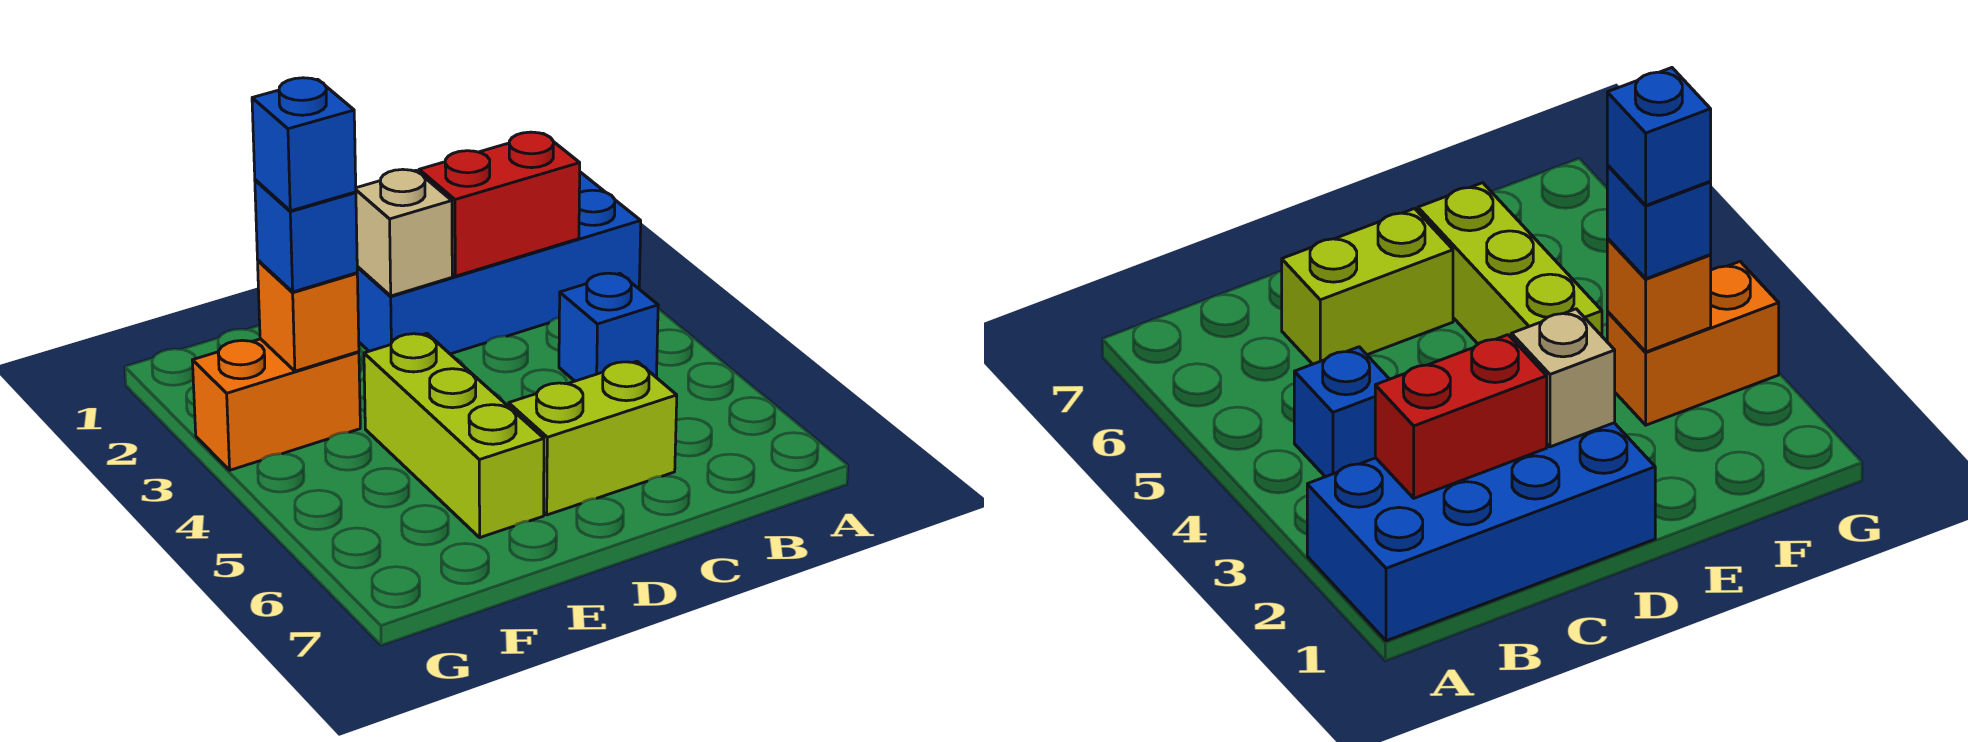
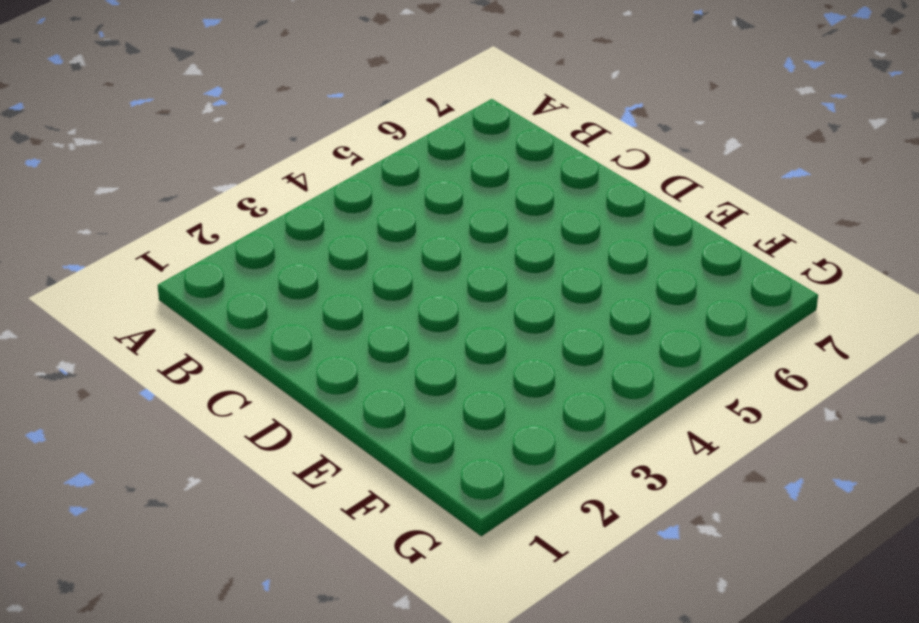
none -> blue brick A1:D2 level 1
none -> blue brick B4 level 1

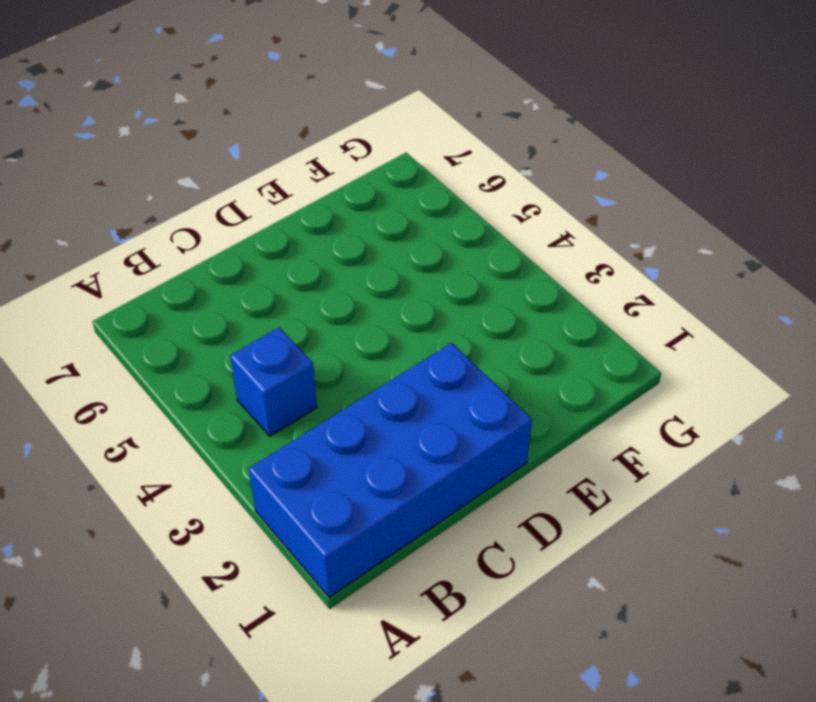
none -> lime brick C6:D6 level 1
none -> lime brick E4:E6 level 1

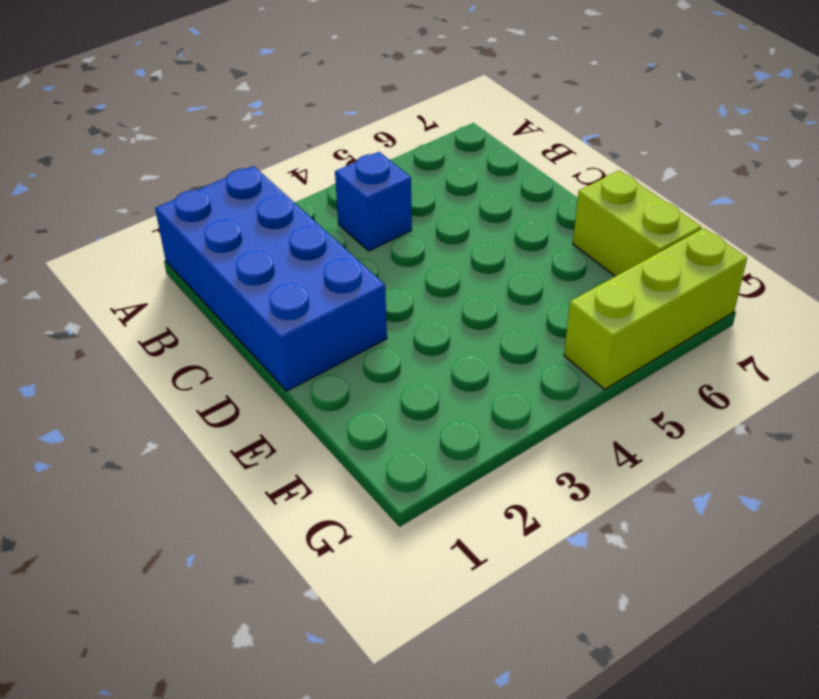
lime brick E7:F7 level 1 -> lime brick C6:D6 level 1
lime brick G5:G7 level 1 -> lime brick E4:E6 level 1
none -> orange brick F3:G3 level 1
none -> red brick B2:C2 level 2

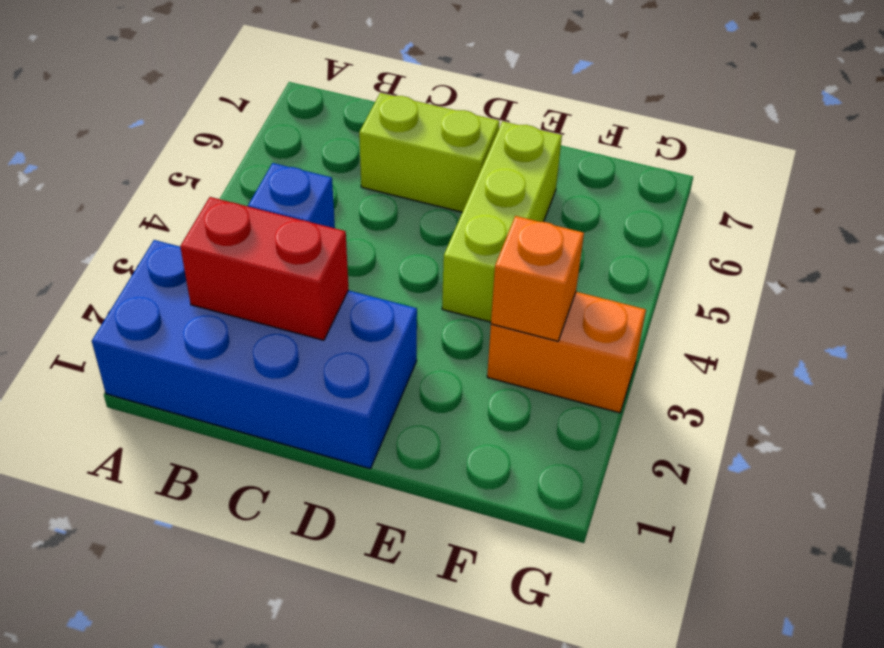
none -> tan brick D2 level 2
none -> blue brick F3 level 3

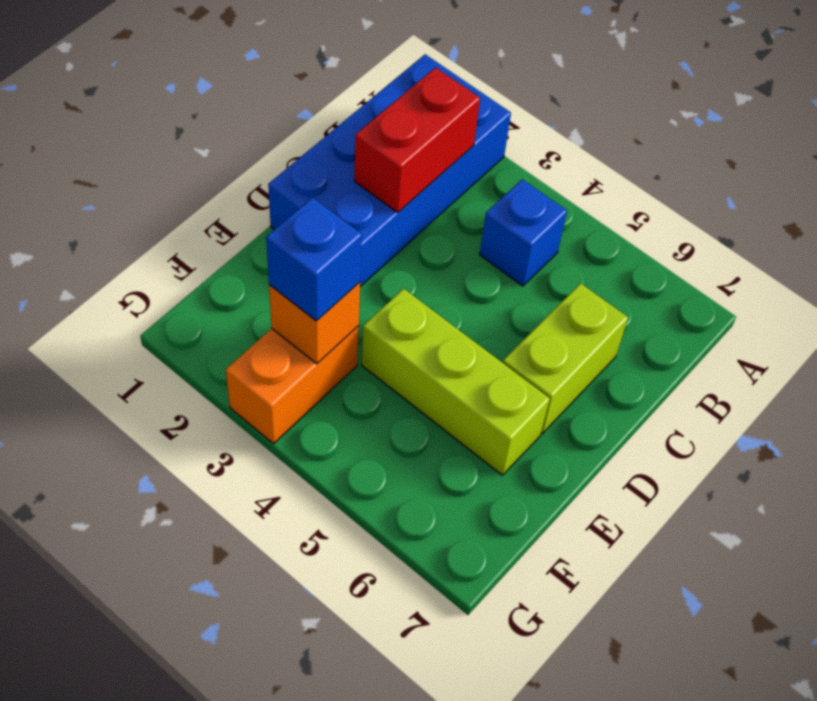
none -> tan brick D2 level 2
none -> blue brick F3 level 4

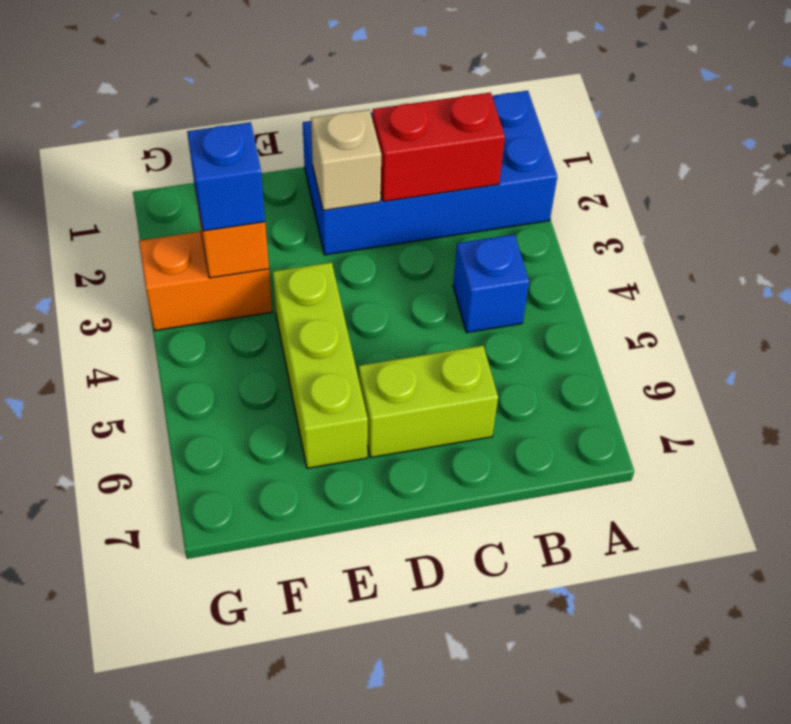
none -> blue brick F3 level 4

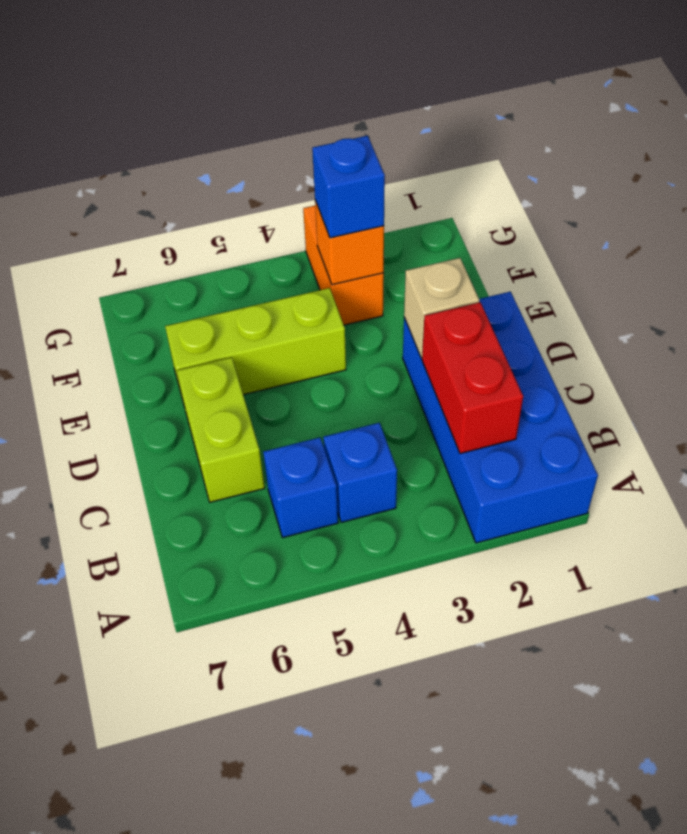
blue brick B5 level 1 -> blue brick F3 level 4

